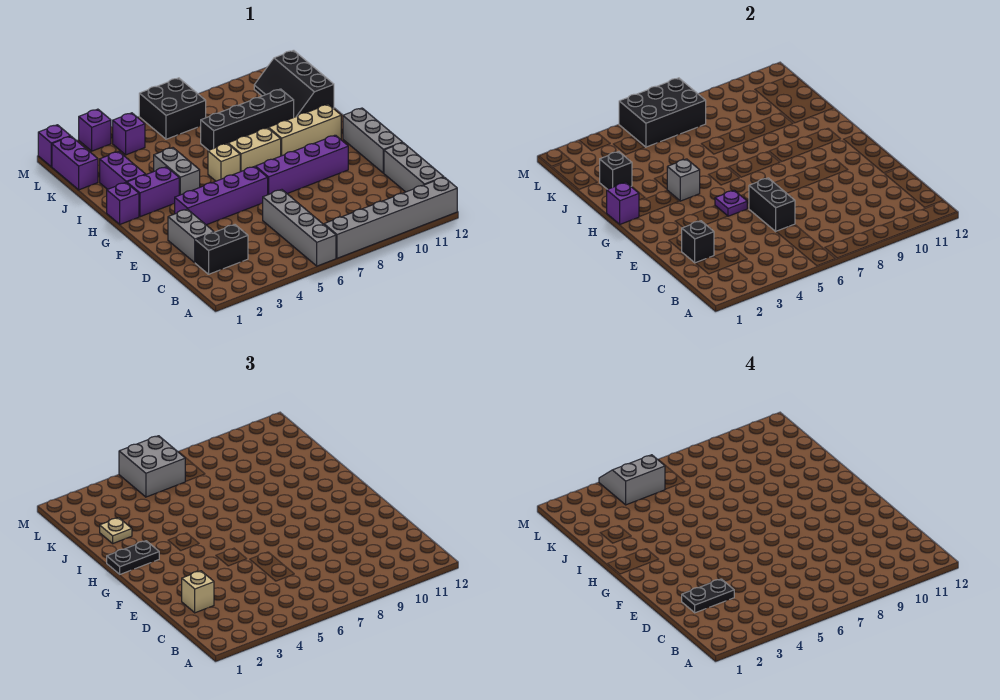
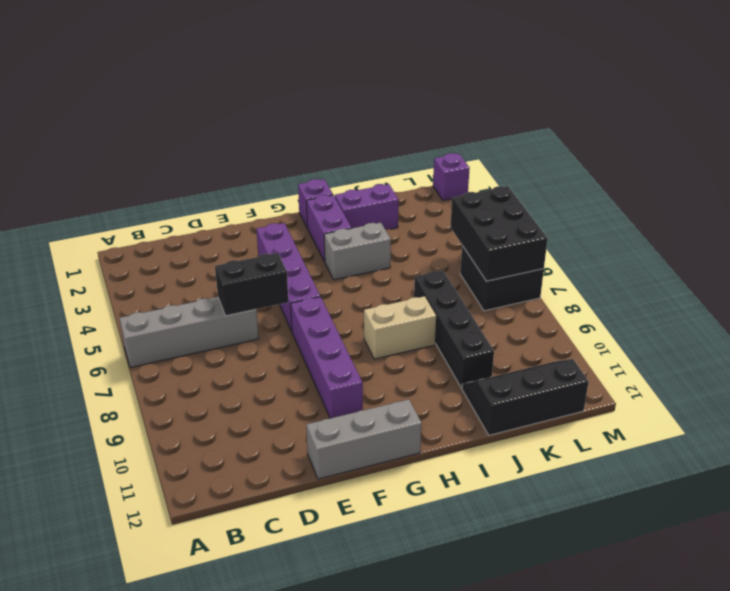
tan brick H8:I8 level 1 -> tan brick H7:H8 level 1
none -> grey brick A7:A12 level 1
none -> grey brick B12:D12 level 1
none -> black brick C2:C3 level 1
none -> grey brick D2:E2 level 1

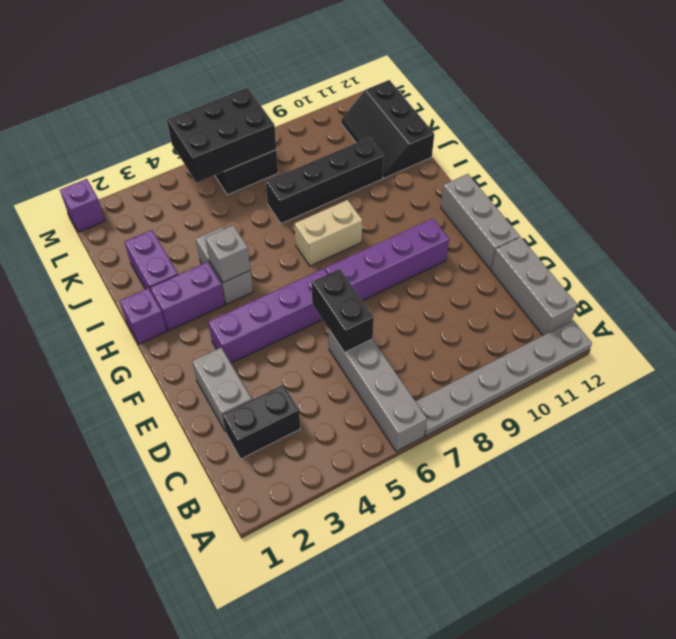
grey plate A7:A12 level 1 -> grey brick A7:A12 level 1
none -> tan brick H6 level 1
none -> tan brick H9:H11 level 1
none -> purple brick K1:L1 level 1
none -> purple brick L4 level 1

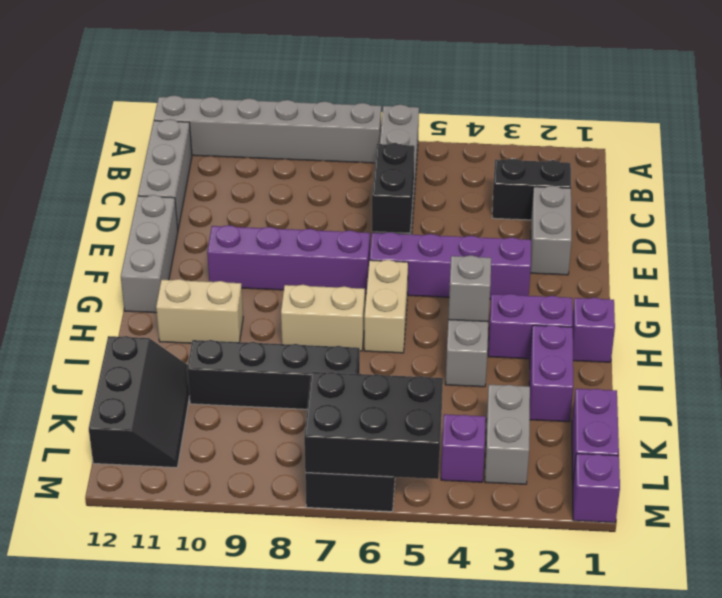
tan brick G6:H6 level 1 -> tan brick H6 level 1
tan brick H10:H11 level 1 -> tan brick H9:H11 level 1
grey brick K3:L3 level 1 -> none
none -> purple brick M3 level 1
none -> black brick D2 level 2
none -> purple plate F5 level 2
none -> purple brick H1 level 2

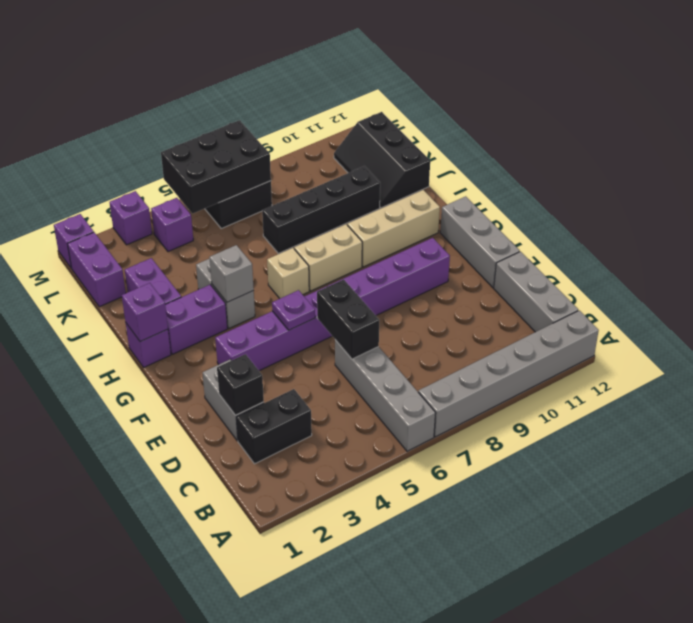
none -> black brick J2 level 2
none -> tan brick D2 level 3
none -> black plate H1:H2 level 3
none -> tan plate J2 level 3

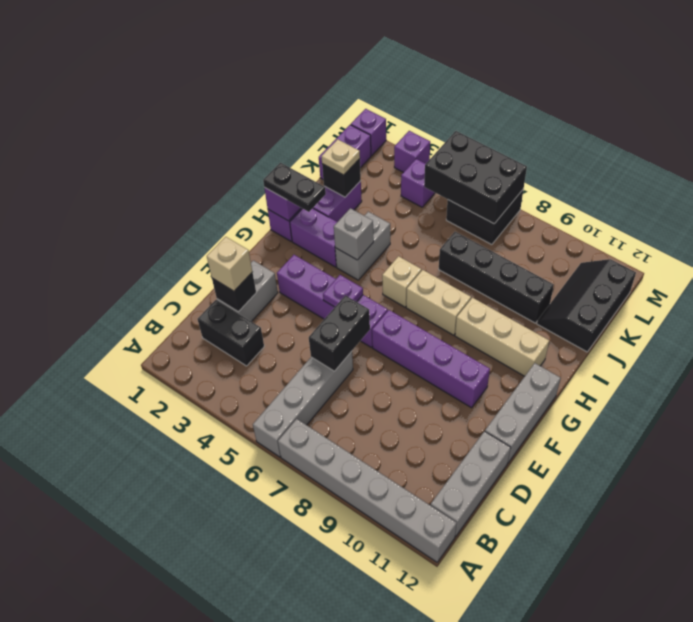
none -> grey brick L5:M6 level 3
none -> black plate D2:D3 level 4
none -> grey slope L4:M5 level 4 top L

